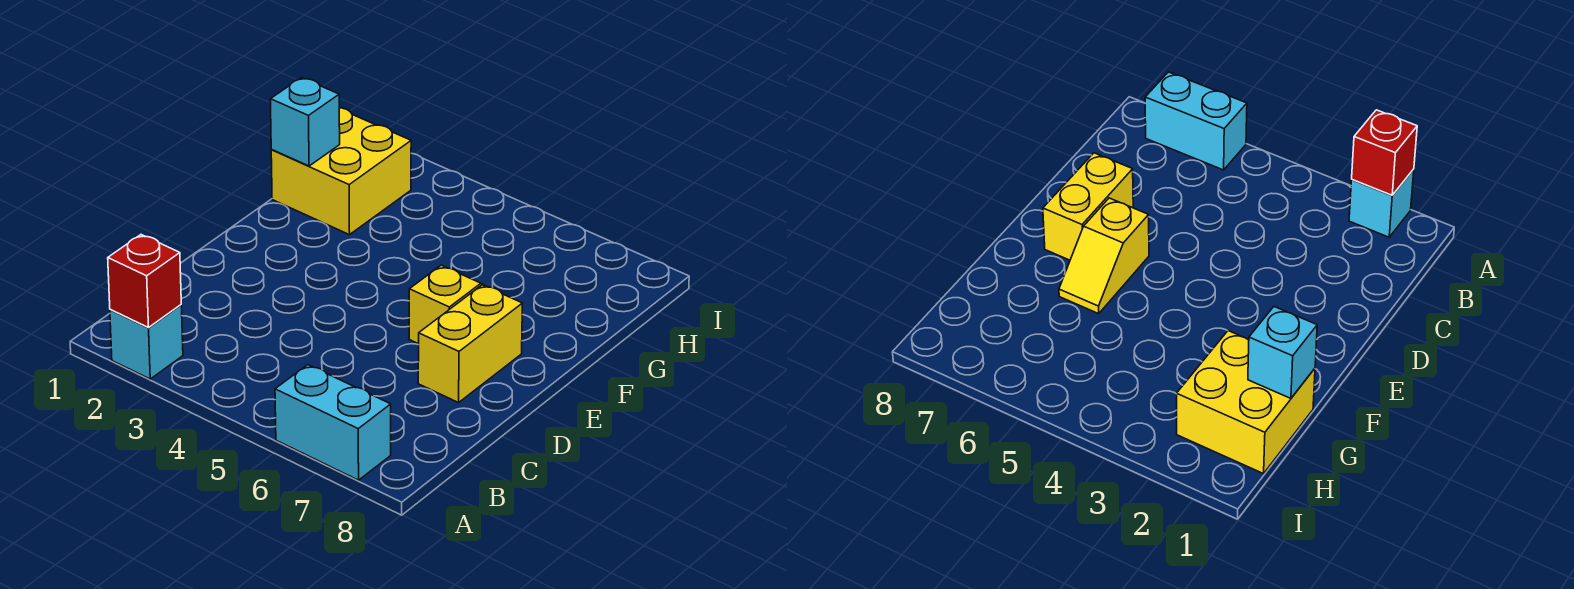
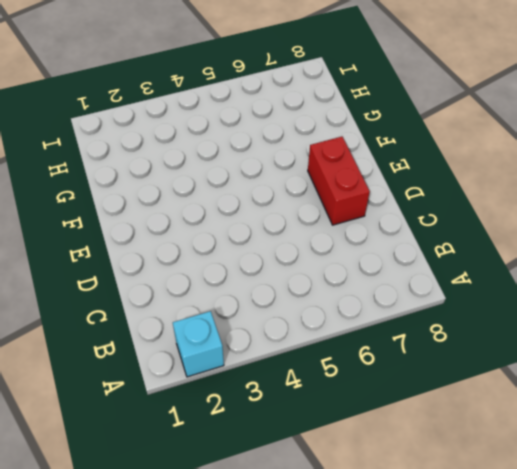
red brick D7:E7 level 1 -> yellow brick D7:E7 level 1
none -> cyan brick A6:A7 level 1
none -> yellow slope E6:F6 level 1 top E

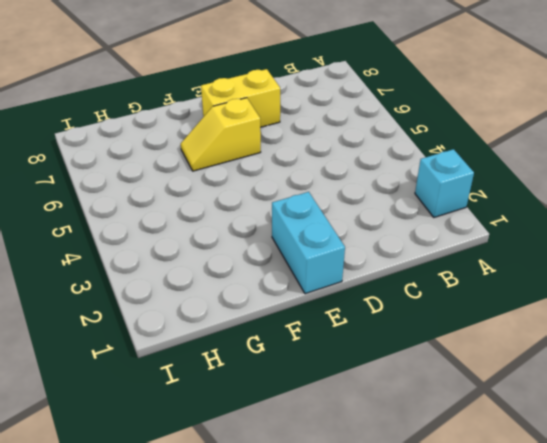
cyan brick E1:E2 level 1 -> cyan brick A6:A7 level 1
none -> yellow brick G1:H2 level 1
none -> red brick A2 level 2

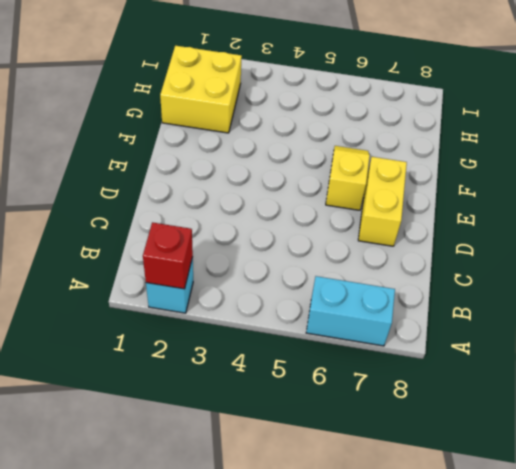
none -> cyan brick G1 level 2

